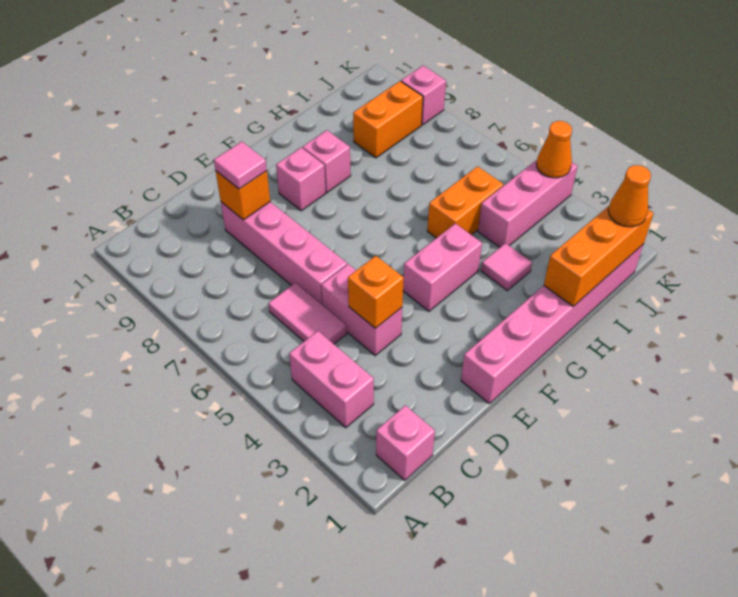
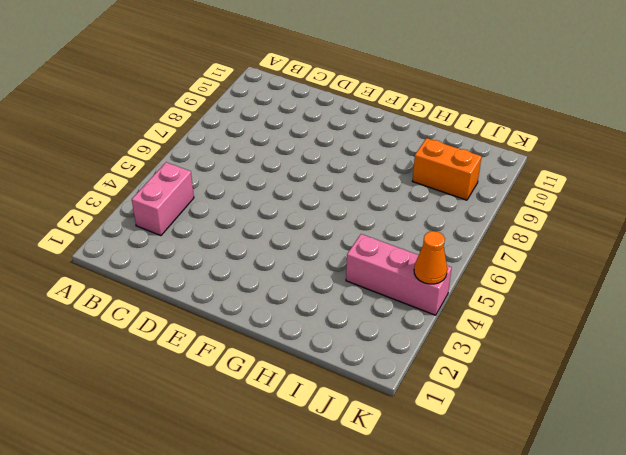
none -> pink brick B1 level 1
none -> pink tile C5:C6 level 1
none -> pink brick D4:D5 level 1

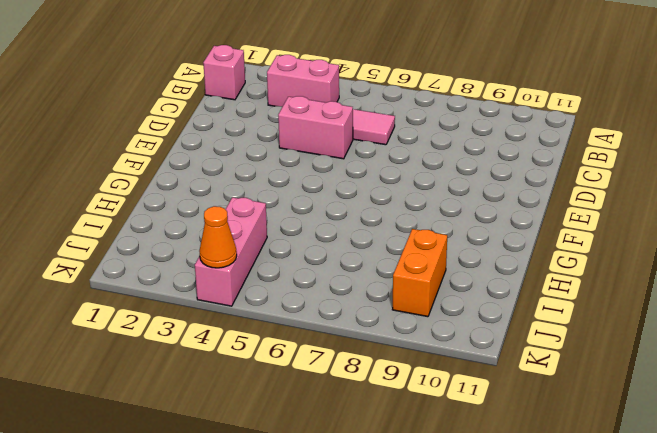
none -> pink brick D6:D9 level 1
none -> pink brick E1:J1 level 1
none -> pink brick F4:G4 level 1

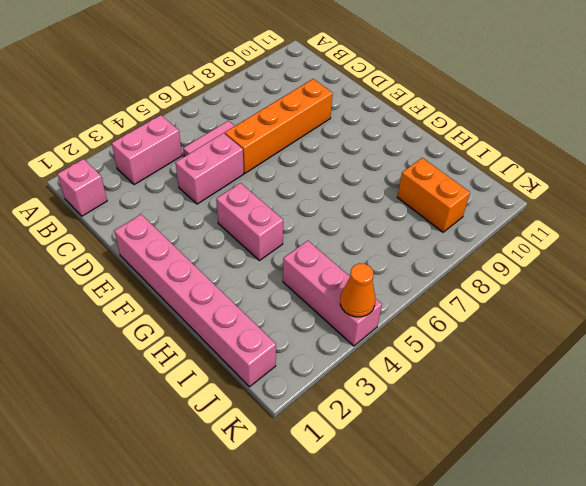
orange brick D6:D9 level 1 -> pink brick D6:D9 level 1
none -> pink brick F9 level 1
none -> pink brick G9 level 1
none -> pink tile H3 level 1

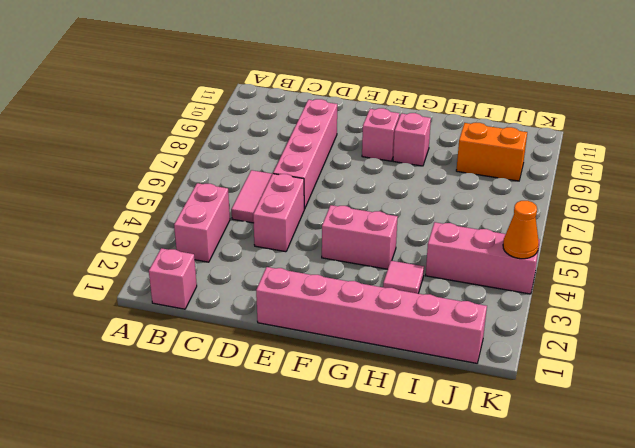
none -> orange brick H5:I5 level 1
none -> pink brick K9 level 1
none -> orange brick D4 level 2

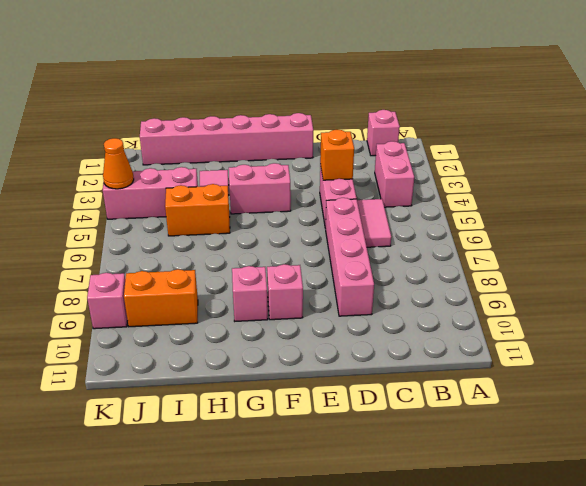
none -> orange brick D9 level 2
none -> orange brick H1:J1 level 2
none -> pink tile D9 level 3

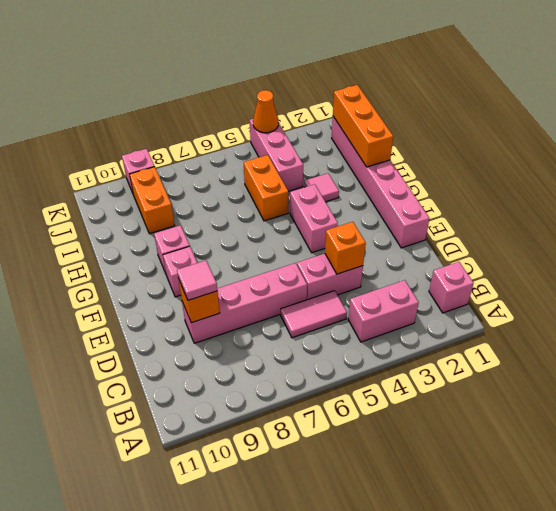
none -> orange cone J1 level 3

